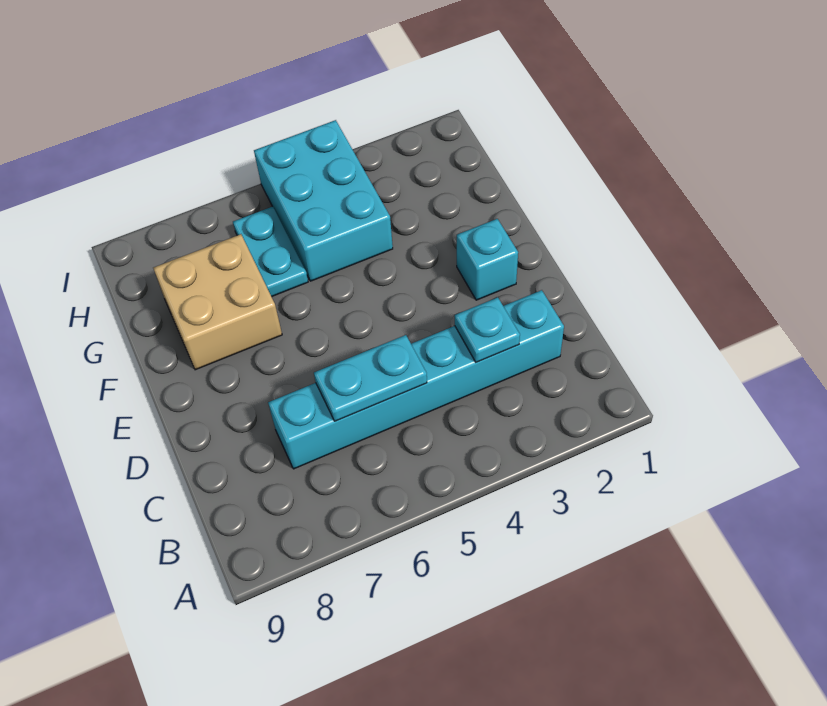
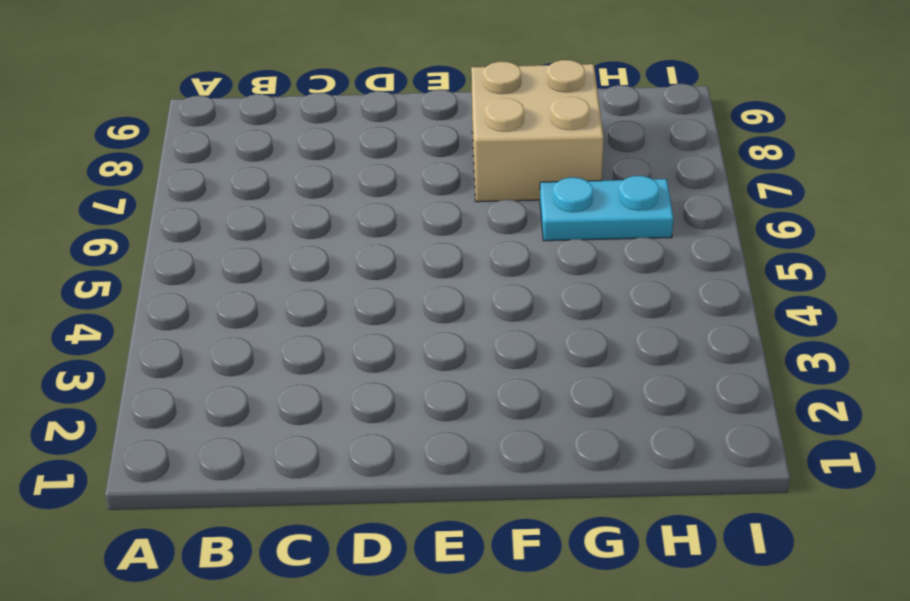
none -> cyan brick C2:C7 level 1
none -> cyan brick E2 level 1

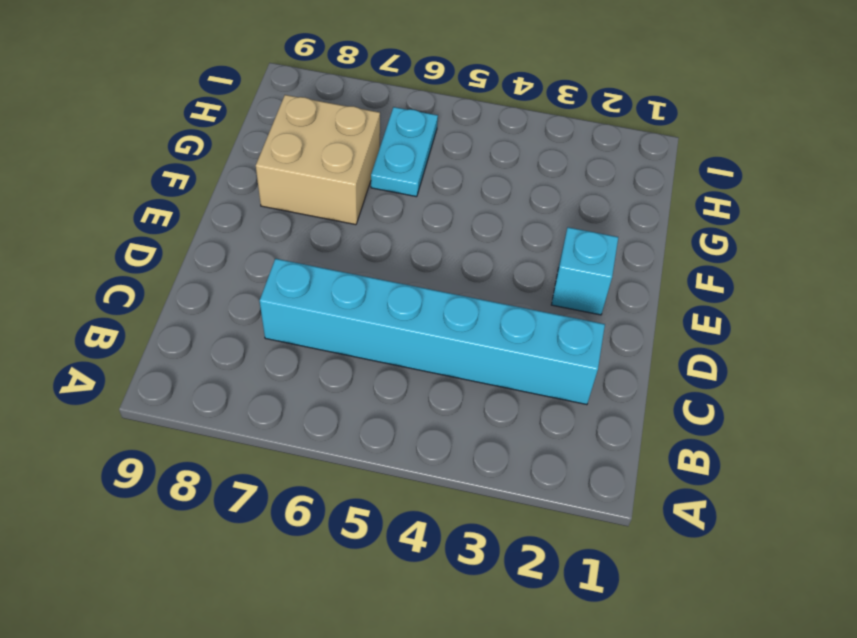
none -> cyan brick G4:I5 level 1
none -> cyan plate C3 level 2

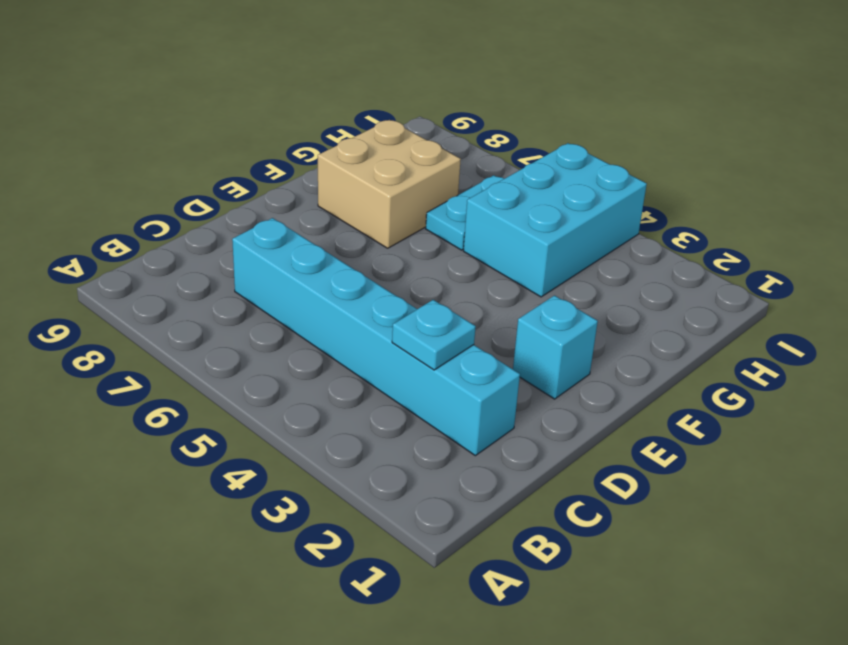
none -> cyan plate C5:C6 level 2

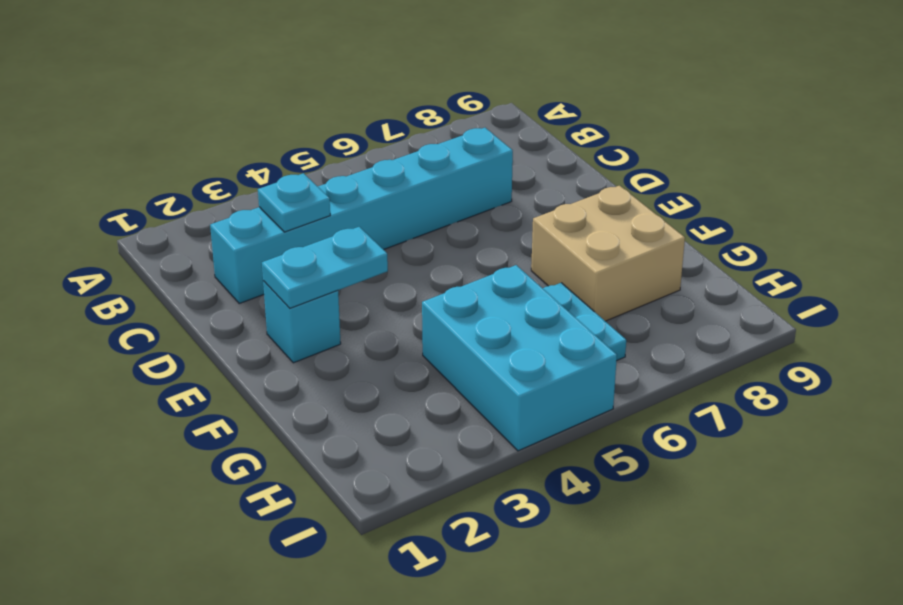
cyan plate E2:E3 level 2 -> cyan plate C5:C6 level 2

